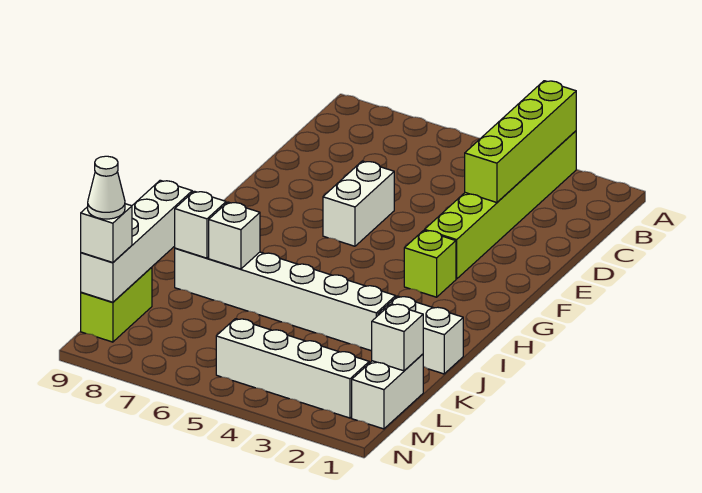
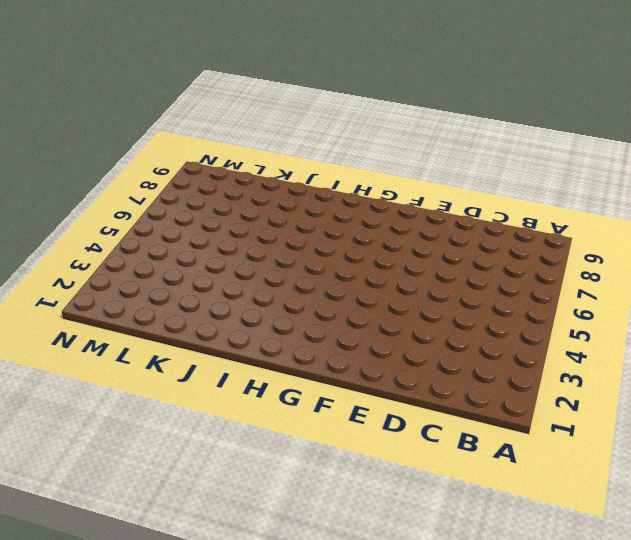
none -> lime brick A3:F3 level 1
none -> white brick E6:F6 level 1
none -> lime brick G3 level 1

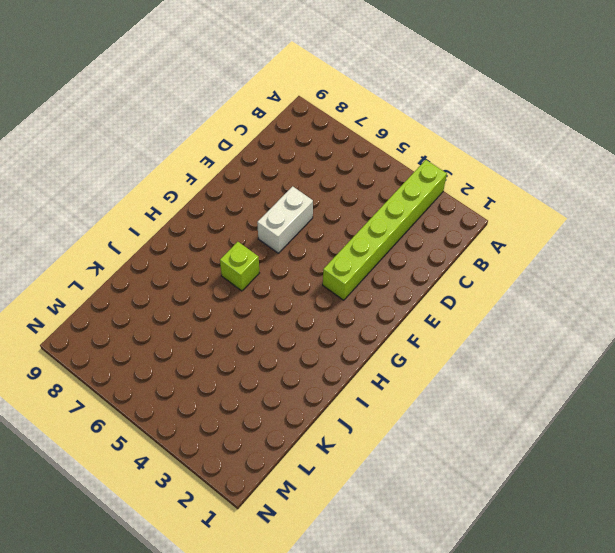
lime brick H6 level 1 -> lime brick G3 level 1
none -> white brick J1:J2 level 1
none -> white brick J3:J8 level 1
none -> white brick L1:M1 level 1

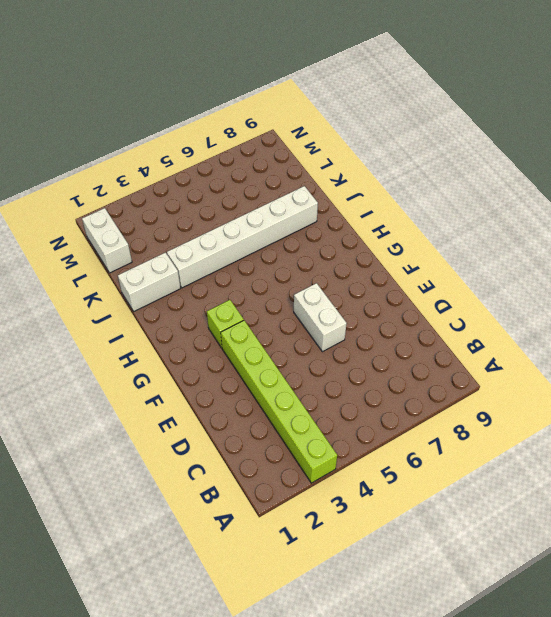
none -> lime brick L9:M9 level 1
none -> white brick M2:M5 level 1
none -> lime brick A3:D3 level 2

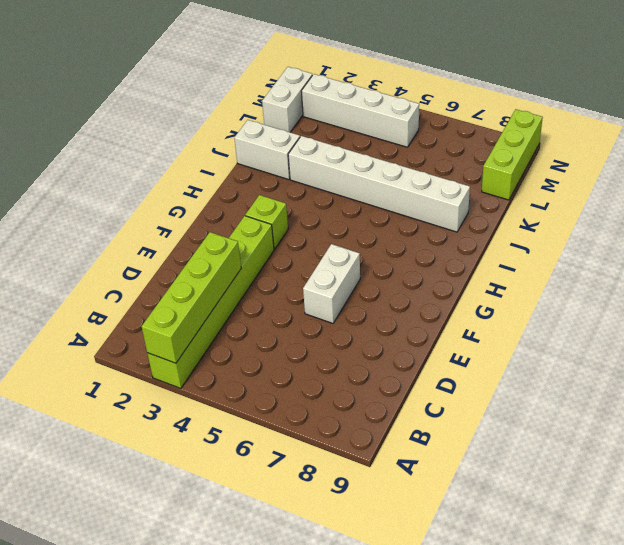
lime brick L9:N9 level 1 -> lime brick L9:M9 level 1
none -> white brick J7 level 2
none -> white brick J8 level 2
none -> white brick J9:M9 level 2

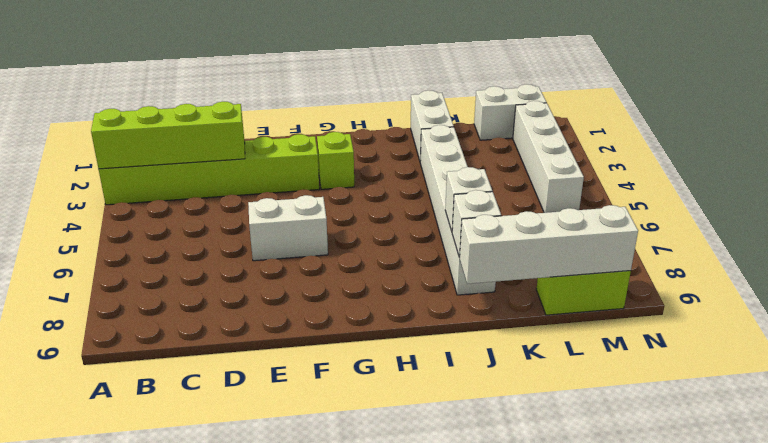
none -> white brick L1 level 2
none -> white brick M9 level 3
none -> white cone M9 level 4

